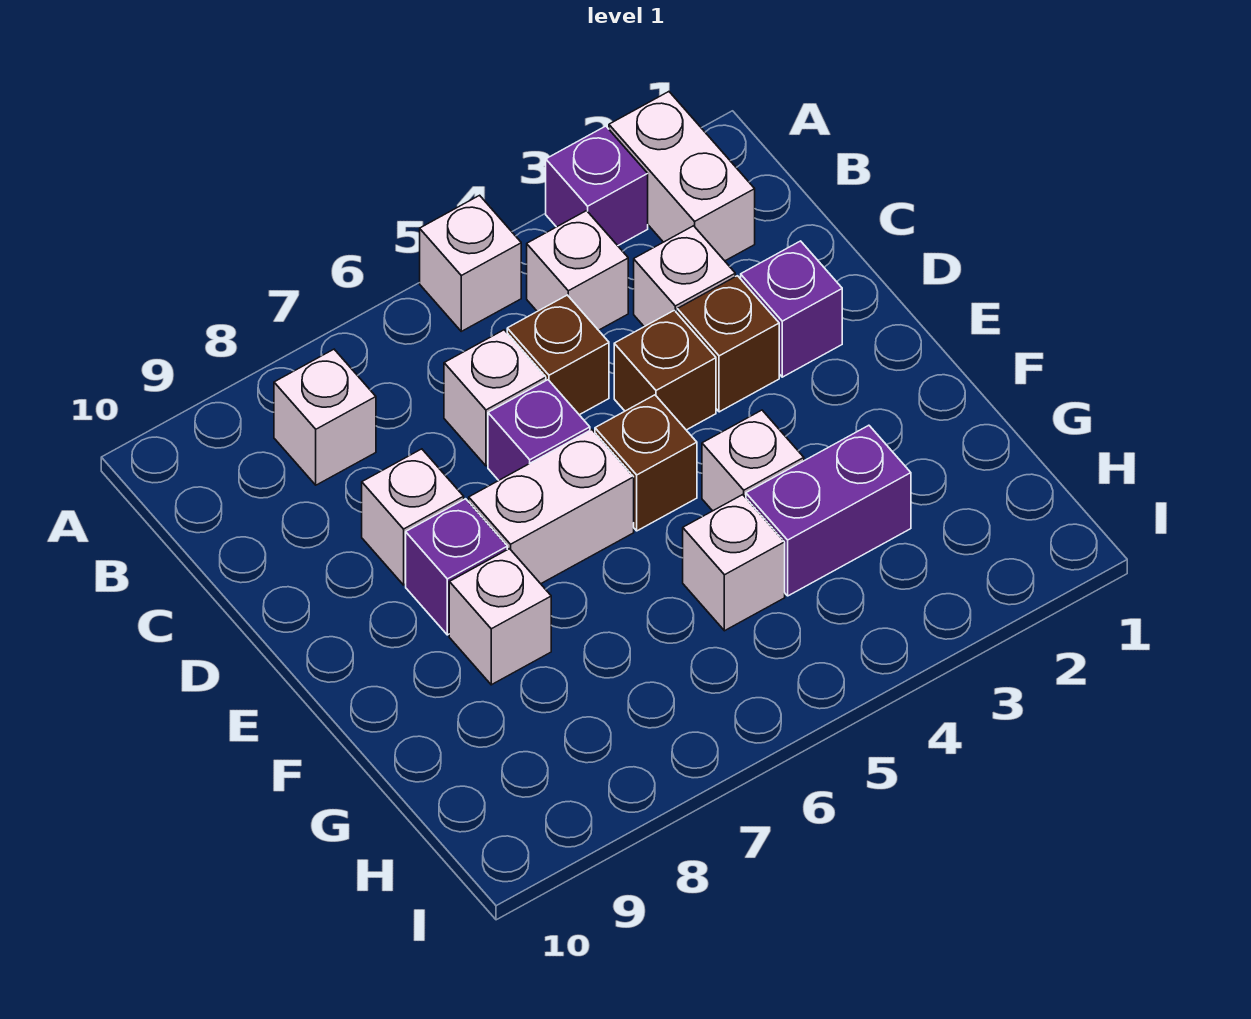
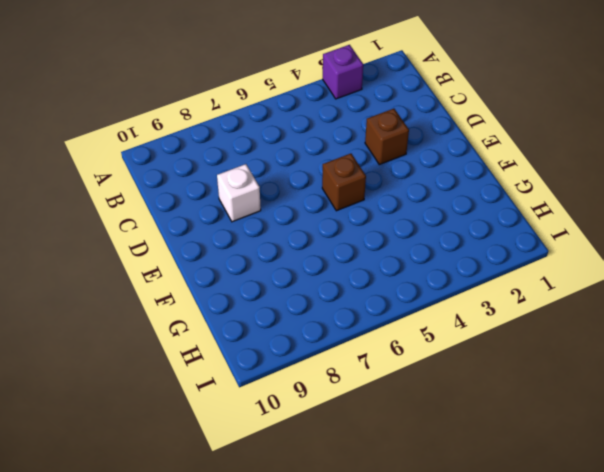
none -> white brick A2:B2 level 1
none -> white brick A5 level 1
none -> white brick B4 level 1

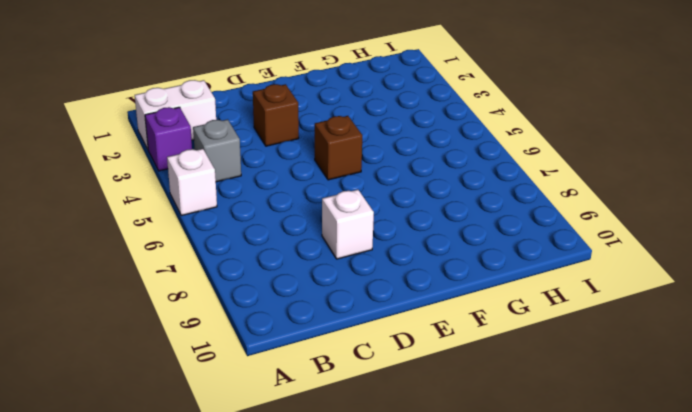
grey brick B4 level 1 -> white brick B4 level 1
none -> white brick B8 level 1
none -> white brick C3 level 1
none -> brown brick C5 level 1

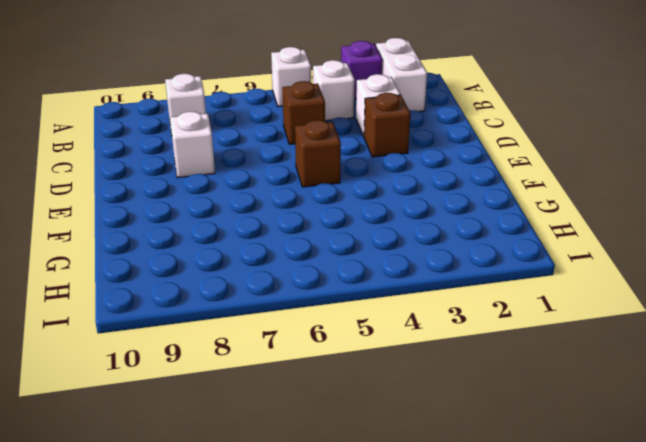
none -> white brick C6 level 1
none -> purple brick D2 level 1
none -> brown brick D4 level 1

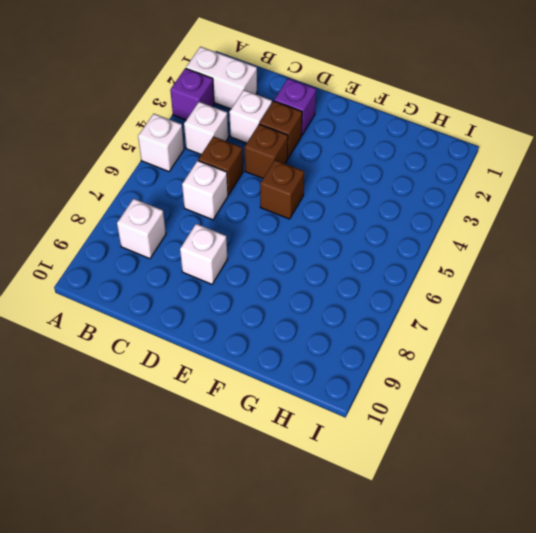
none -> purple brick D6 level 1
none -> white brick E6:E7 level 1
none -> purple brick E8 level 1

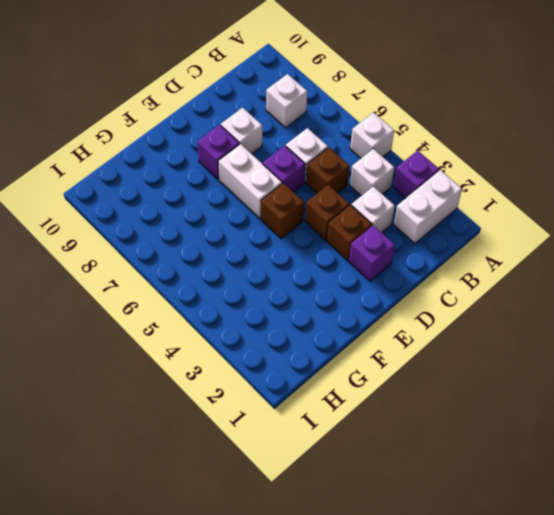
none -> white brick F4 level 1
none -> white brick F8 level 1
none -> purple brick G3:G4 level 1

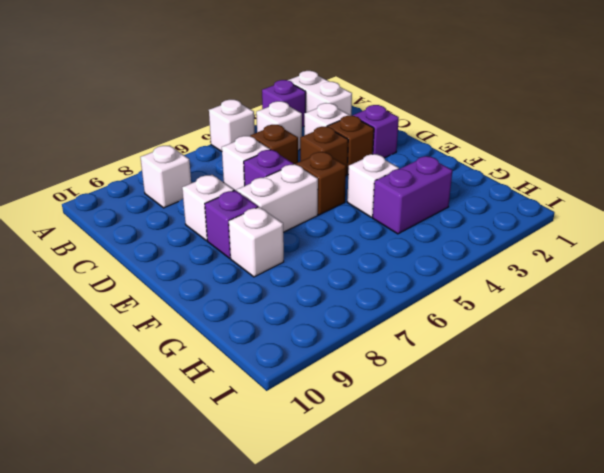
none -> white brick G5 level 1

